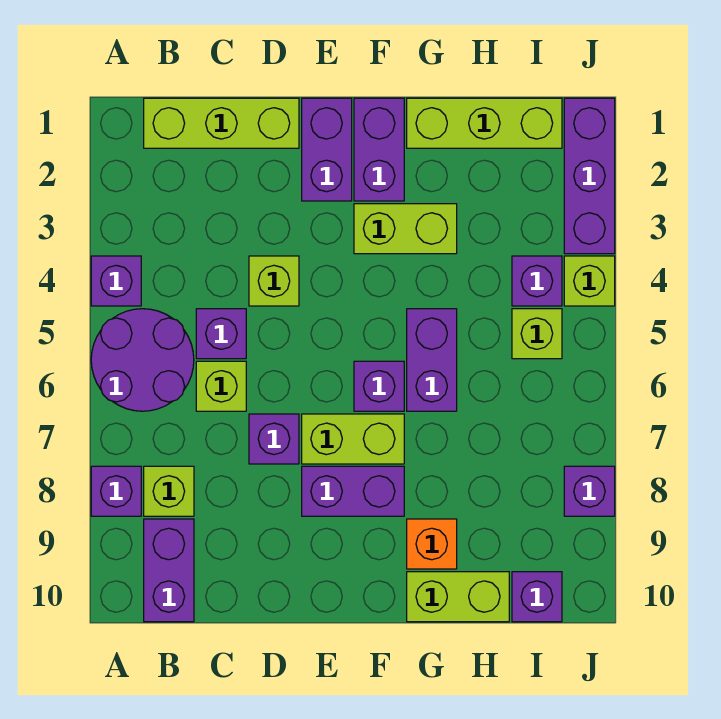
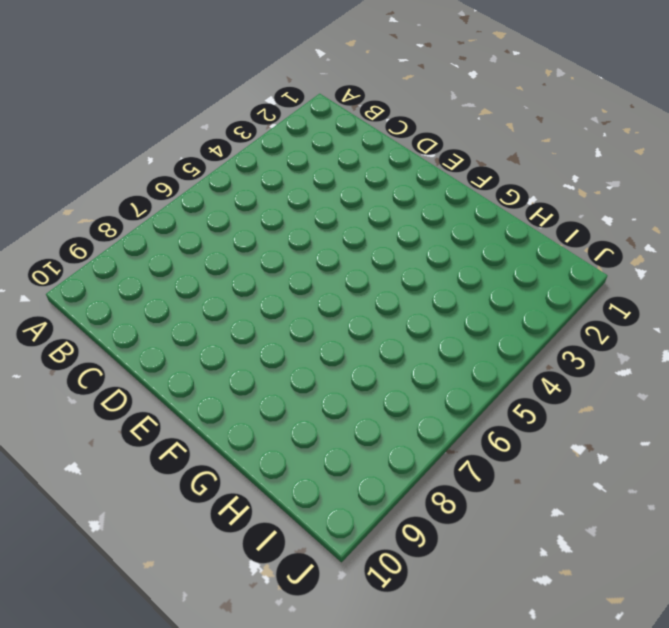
none -> purple brick A4 level 1
none -> purple round brick A5:B6 level 1
none -> purple brick A8 level 1

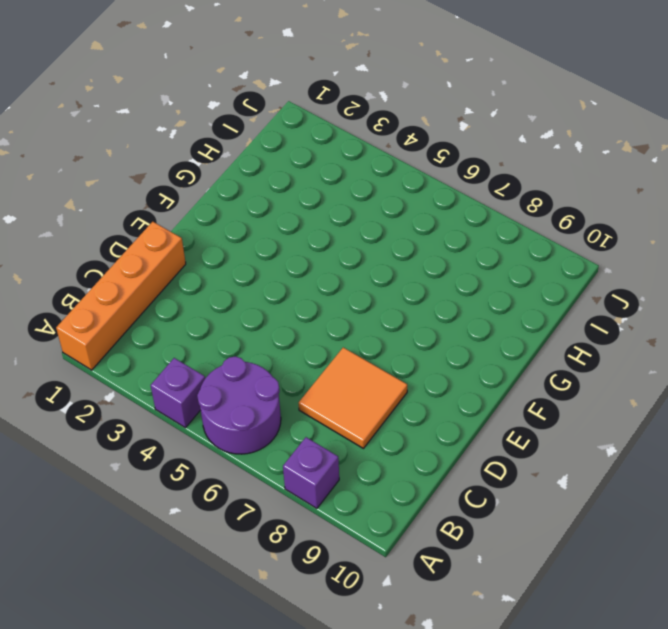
orange brick A1:D1 level 1 -> lime brick B1:D1 level 1
orange tile C7:D8 level 1 -> purple brick D7 level 1
none -> lime brick B8 level 1
none -> purple brick B9:B10 level 1
none -> purple brick C5 level 1

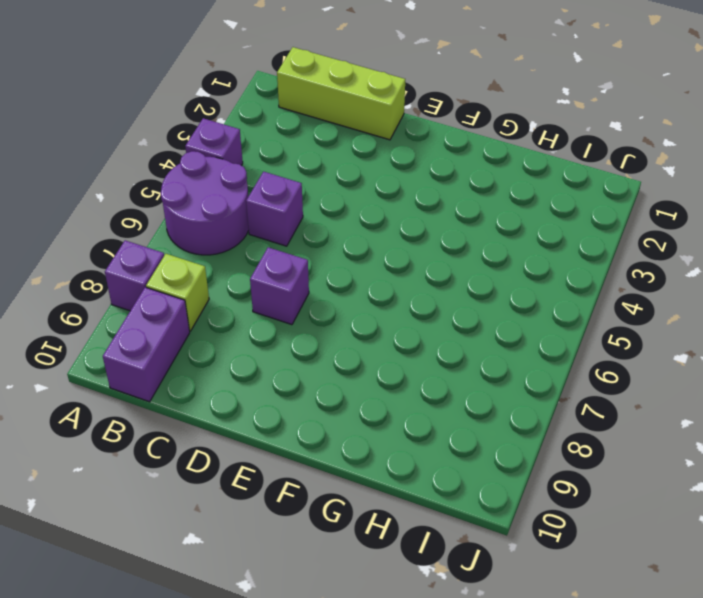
none -> lime brick C6 level 1
none -> lime brick D4 level 1
none -> purple brick E1:E2 level 1

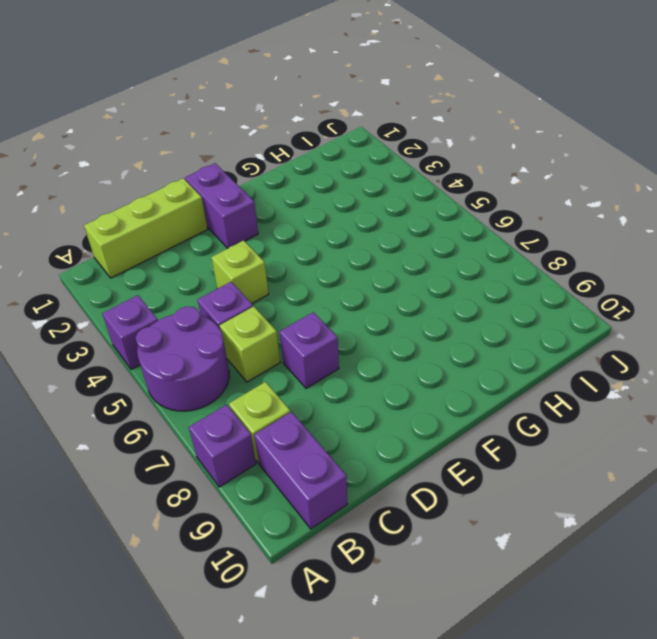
none -> lime brick E7:F7 level 1
none -> purple brick E8:F8 level 1
none -> purple brick F1:F2 level 1

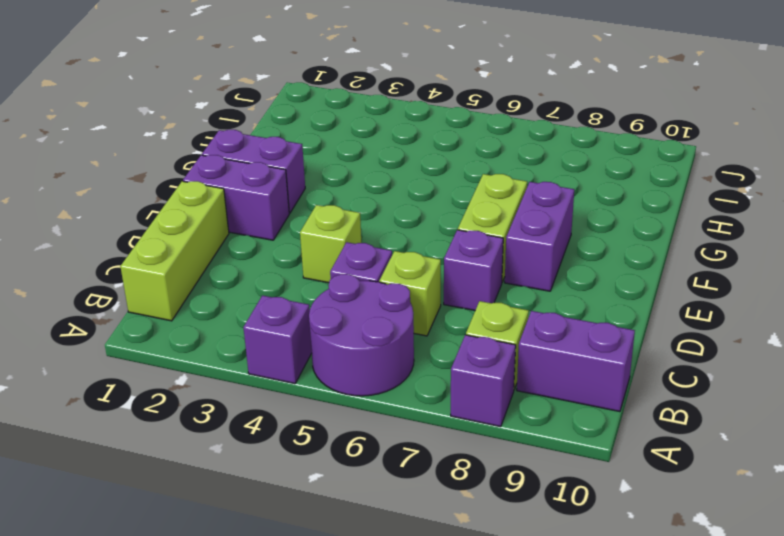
none -> lime brick F3:G3 level 1
none -> purple brick F6 level 1
none -> lime brick G1:I1 level 1

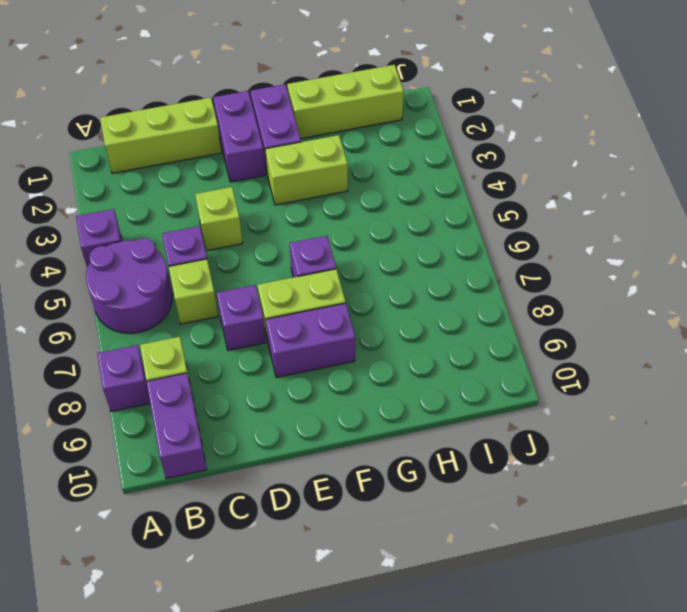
none -> purple brick G5:G6 level 1
none -> orange brick G9 level 1
none -> lime brick G10:H10 level 1

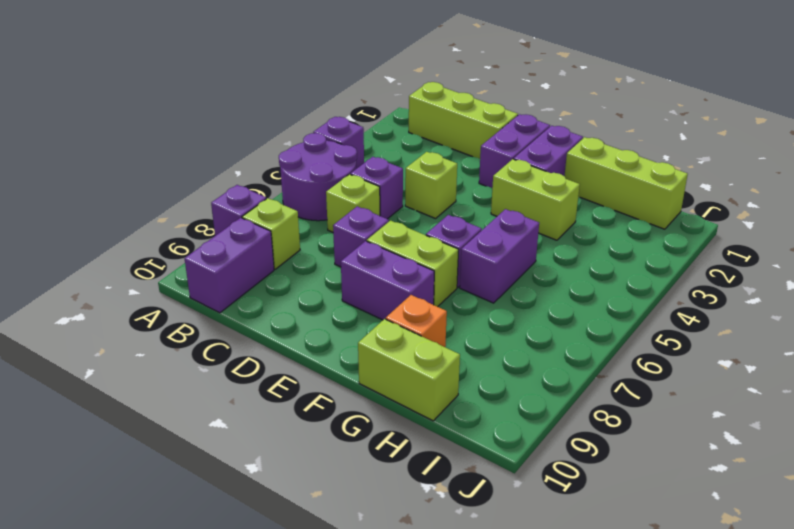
none -> purple brick I4 level 1
none -> lime brick I5 level 1
none -> purple brick I10 level 1

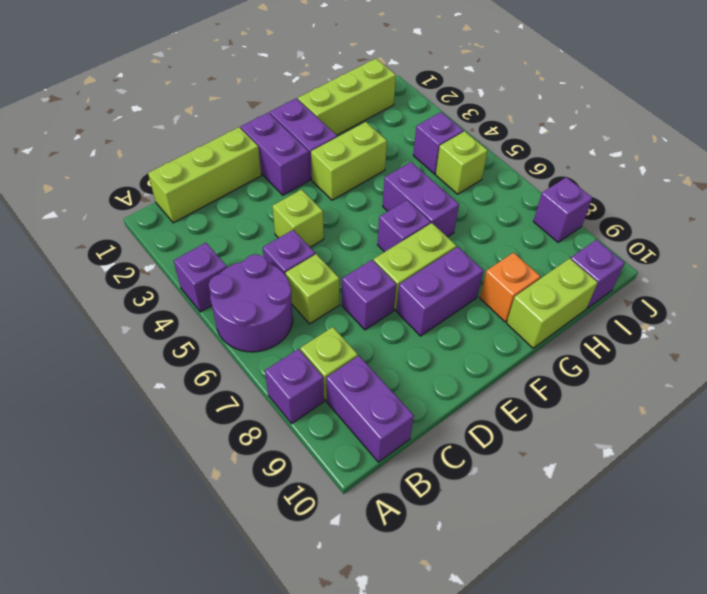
none -> purple brick J1:J3 level 1
none -> lime brick J4 level 1

